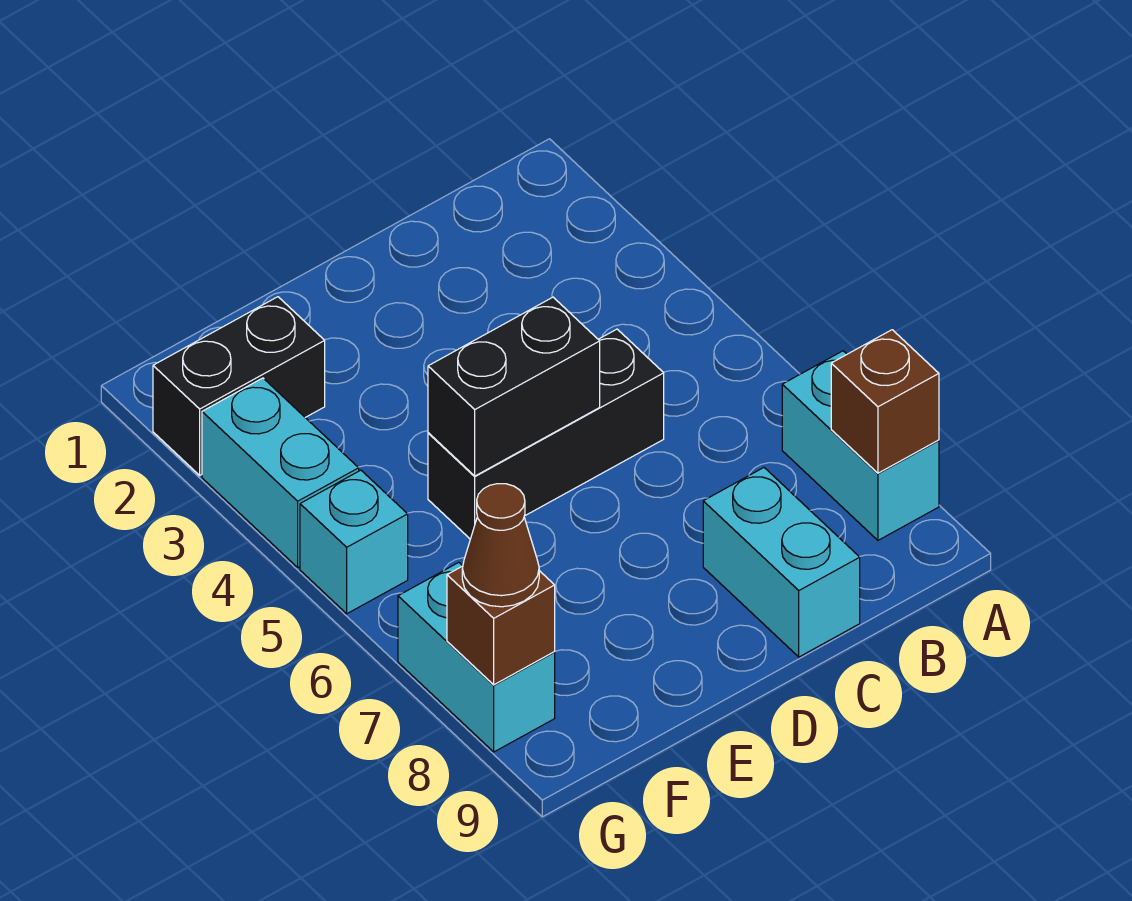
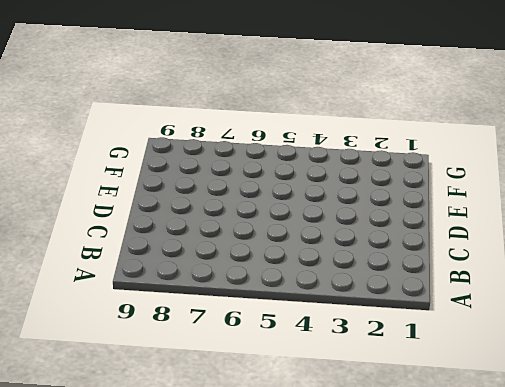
none -> cyan brick A7:A8 level 1
none -> black brick C5:E5 level 1

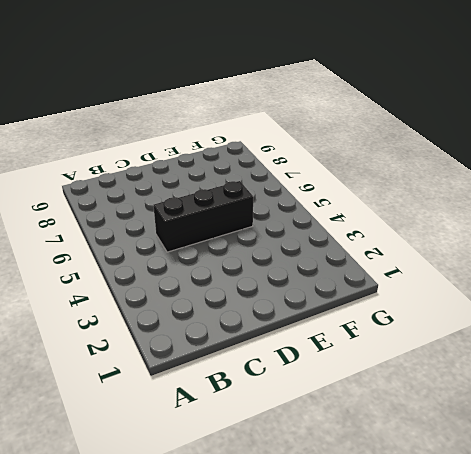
none -> cyan brick A7:A8 level 1
none -> cyan brick C8:C9 level 1

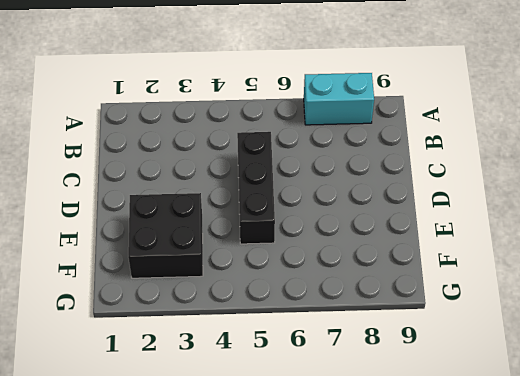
black brick E2:F3 level 1 -> black brick F2:G2 level 1
none -> cyan brick C8:C9 level 1
none -> cyan brick G3:G4 level 1

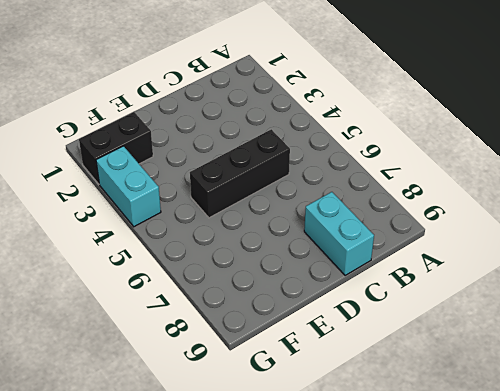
none -> cyan brick A7:A8 level 1
none -> cyan brick G5 level 1

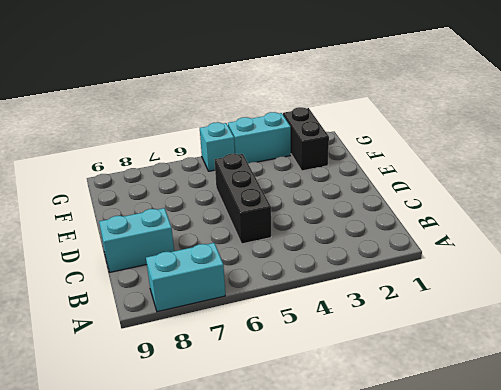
none -> cyan brick G7:G8 level 1
none -> brown brick A8 level 2

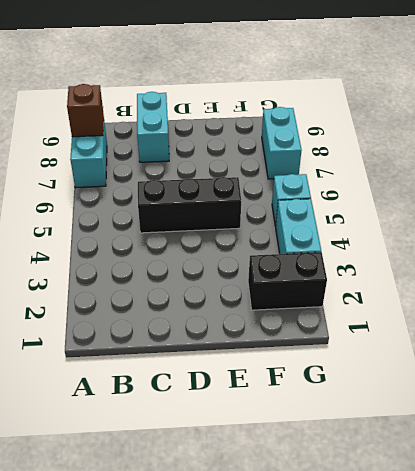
none -> black brick D5:E5 level 2
none -> brown brick G8 level 2

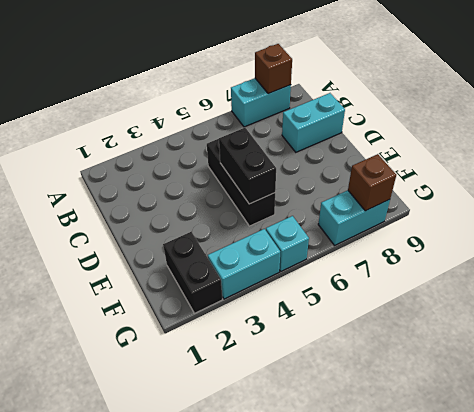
none -> brown cone G8 level 3

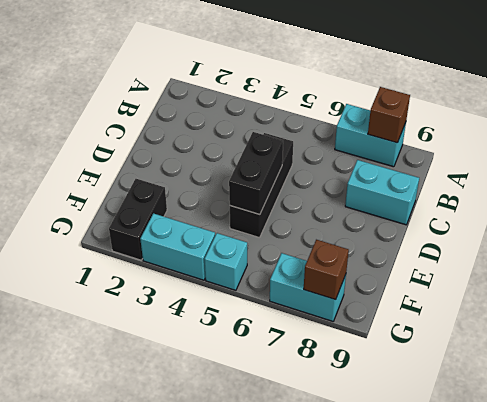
none -> brown cone G8 level 3

